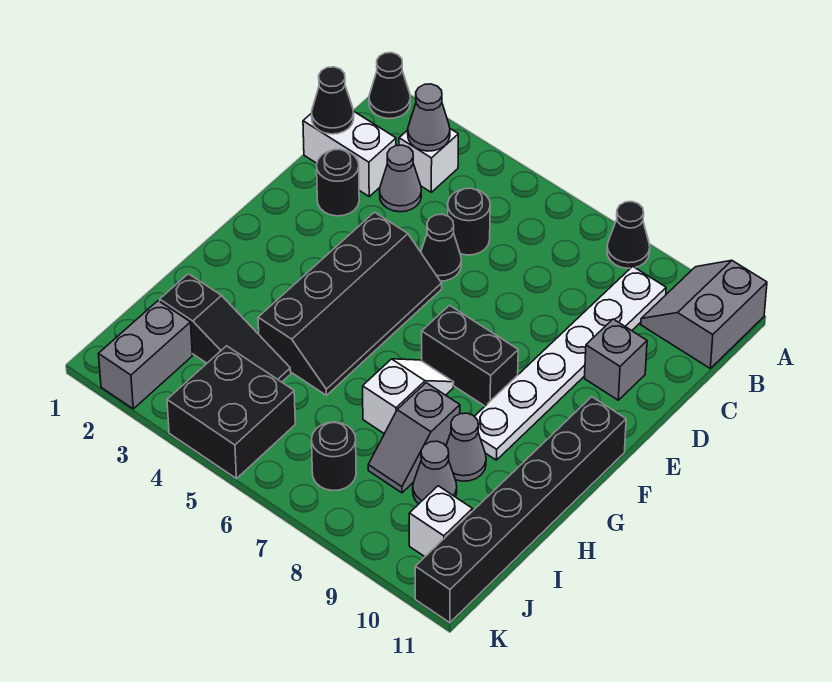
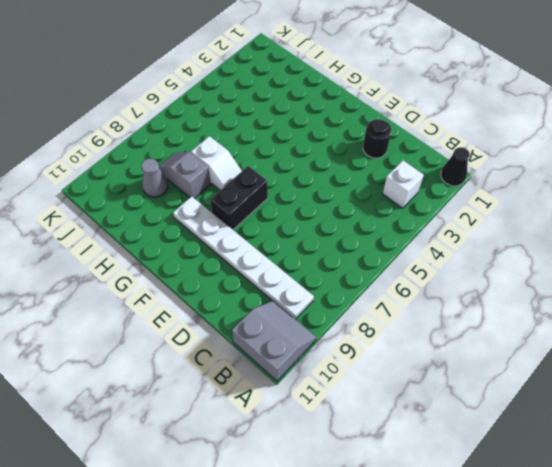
none -> black cone A8 level 1
none -> white brick C1:C2 level 1
none -> grey cone C3 level 1

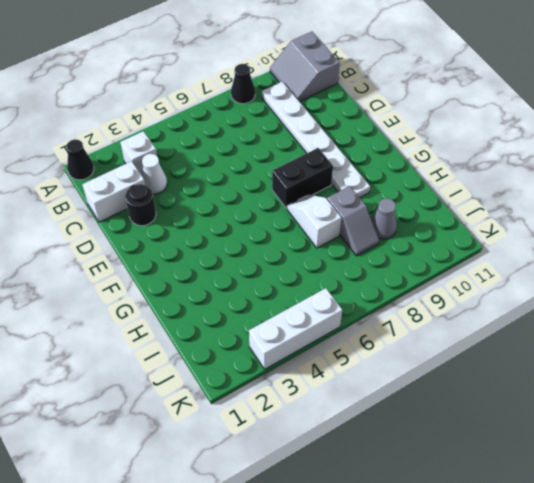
white cone C3 level 1 -> grey cone C3 level 1
white brick K3:K5 level 1 -> black brick J4:K5 level 1
none -> black round brick C5 level 1
none -> black cone D5 level 1
none -> grey brick D10 level 1

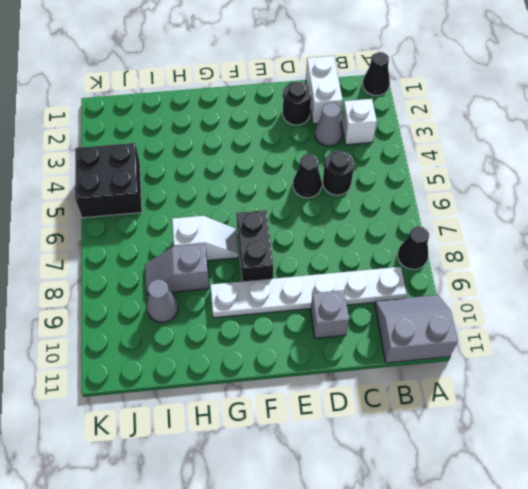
none -> black slope E4:H5 level 1 top 4
none -> black brick F11:K11 level 1
none -> grey cone H9 level 1

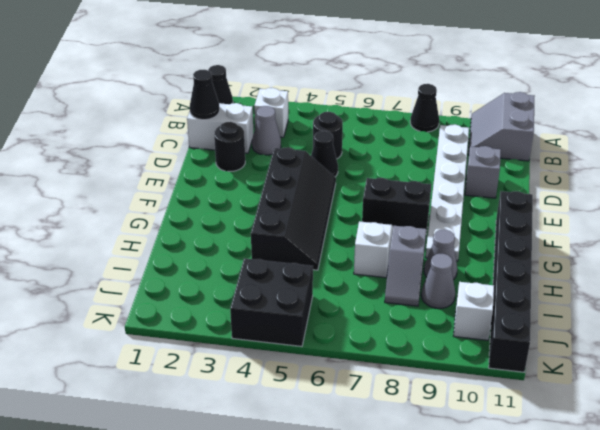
none -> black slope I2:I4 level 1 top 2
none -> grey brick J2:K2 level 1
none -> black round brick J7 level 1

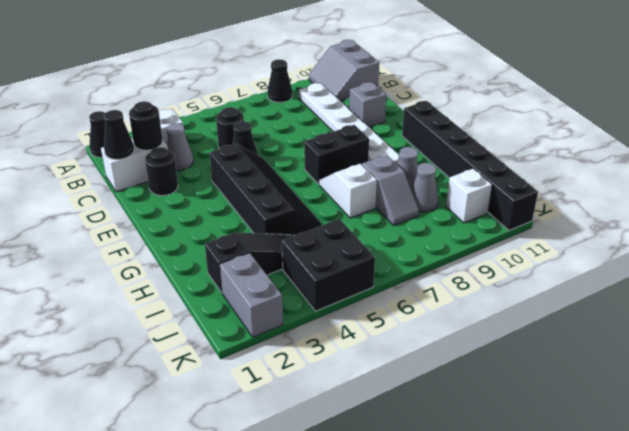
black round brick C2 level 2 -> black round brick J7 level 1
none -> grey cone B3 level 2

